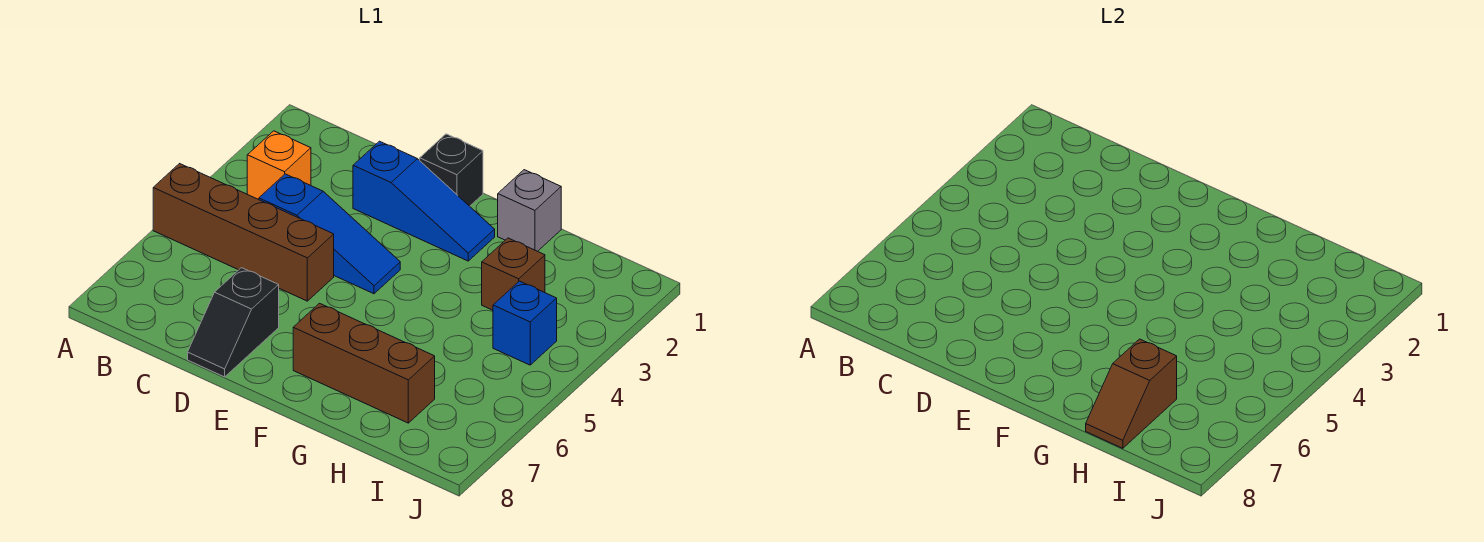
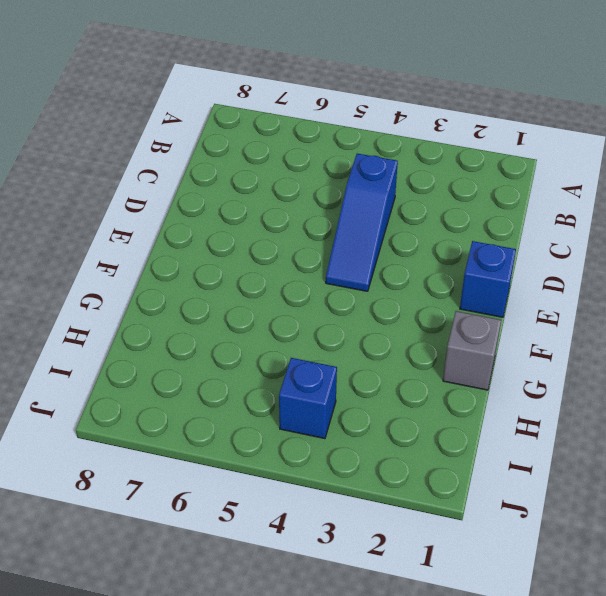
blue brick E1 level 1 -> black brick E1 level 1
none -> brown brick A5:D5 level 1
none -> orange brick B3 level 1

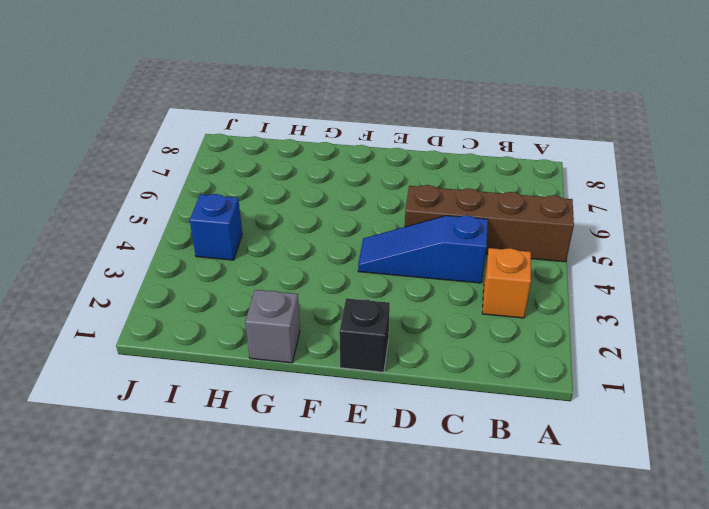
none -> blue slope D2:F2 level 1 top D
none -> black slope D7:D8 level 1 top 7

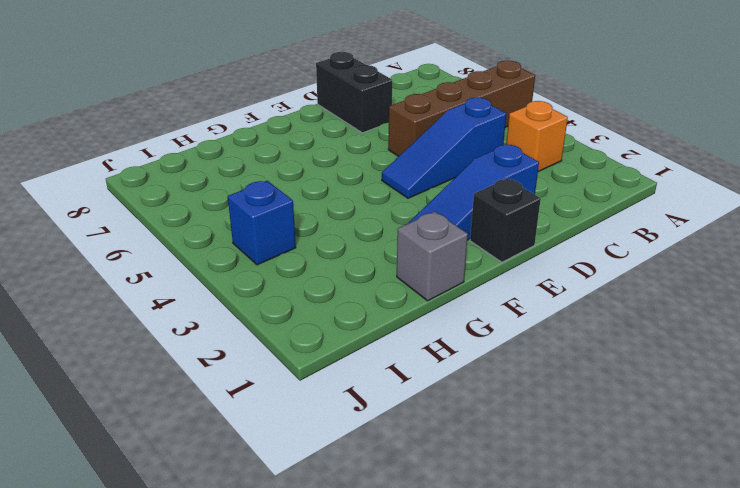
black brick D7:D8 level 1 -> black slope D7:D8 level 1 top 7
none -> brown brick F7:H7 level 1
none -> brown brick H3 level 1

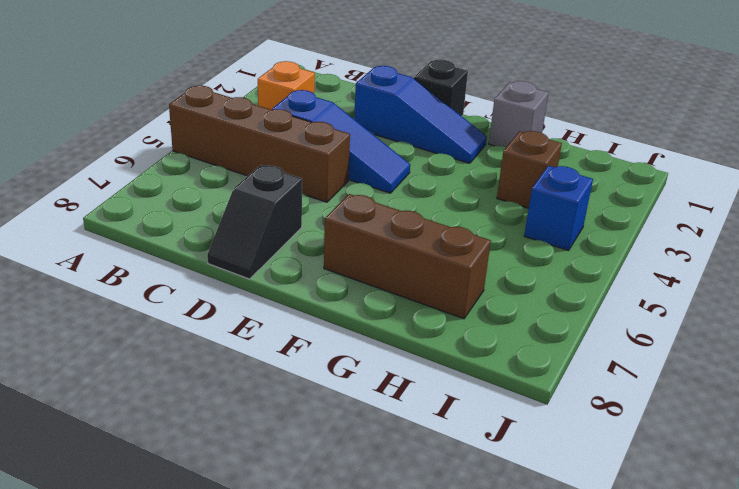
none -> brown slope H7:H8 level 2 top 7

